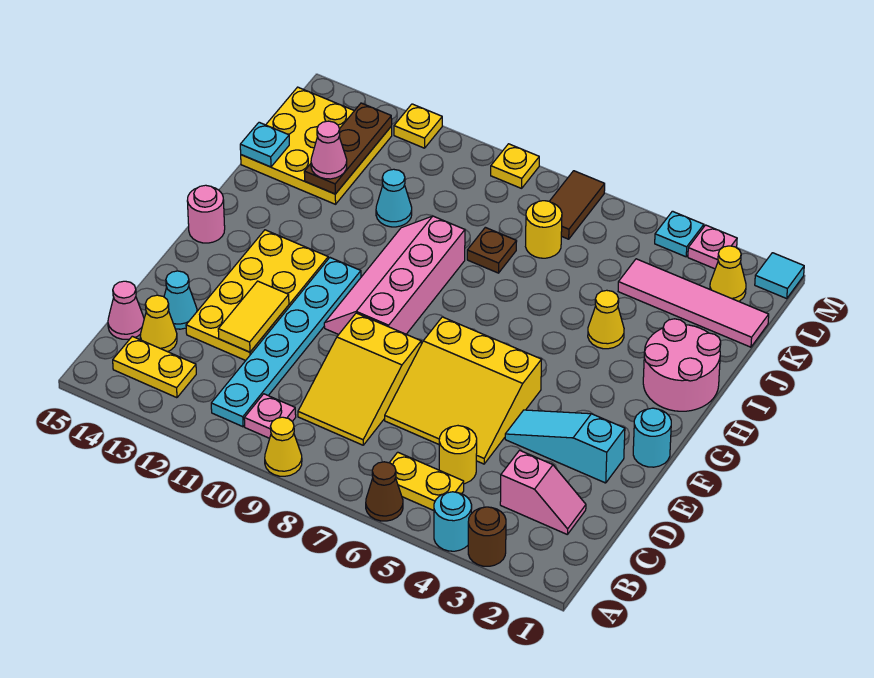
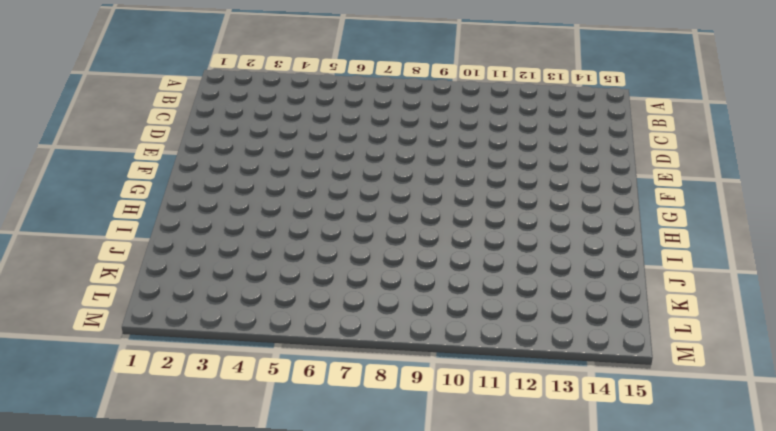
none -> brown round brick A3 level 1
none -> cyan round brick A4 level 1
none -> brown cone A6 level 1
none -> yellow cone A9 level 1

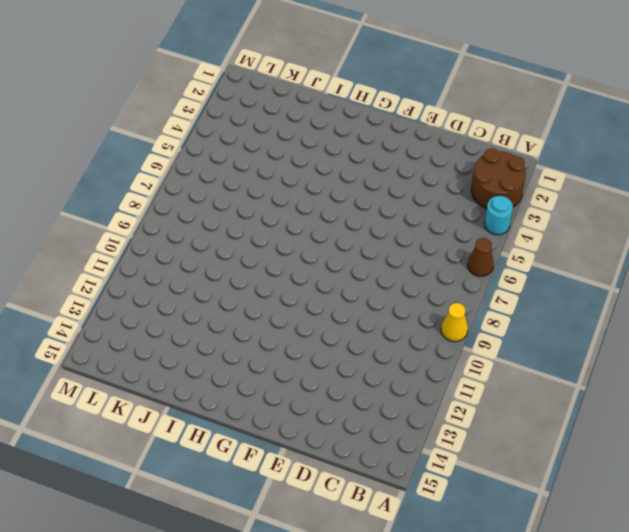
brown round brick A2:B3 level 1 -> brown round brick A3 level 1
none -> yellow plate B5:B6 level 1
none -> pink plate B10 level 1
none -> cyan plate B11:G11 level 1
none -> yellow plate B13:B14 level 1

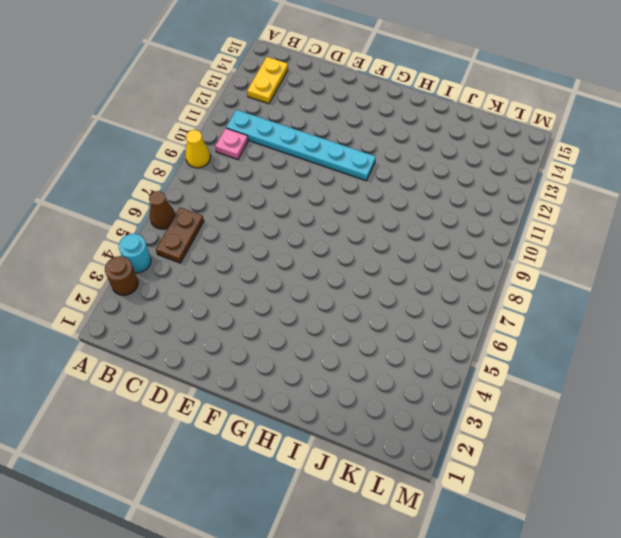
brown plate B5:B6 level 1 -> yellow plate B5:B6 level 1
none -> pink slope C2:C3 level 1 top 3
none -> yellow round brick C5 level 1
none -> yellow slope C8:E9 level 1 top E
none -> yellow cone C14 level 1

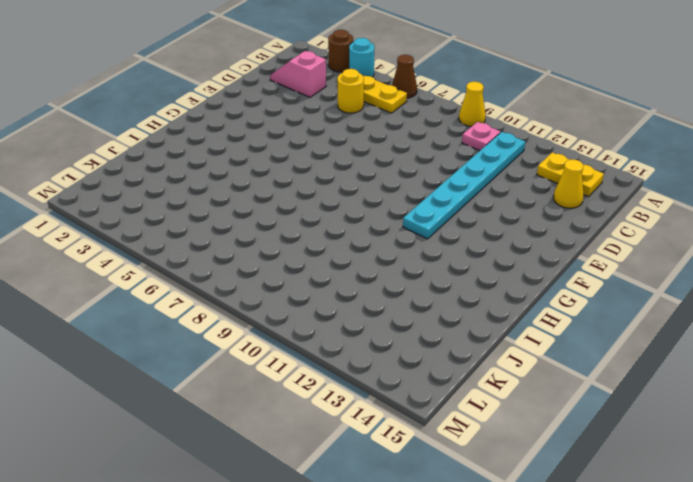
none -> yellow slope C8:E9 level 1 top E
none -> pink cone C15 level 1
none -> yellow slope D5:F7 level 1 top F
none -> yellow plate D12:G13 level 1

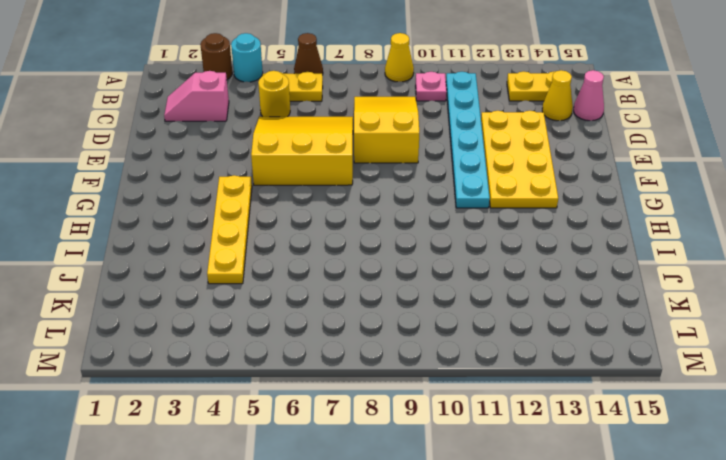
yellow plate G4:J4 level 1 -> yellow cone I4 level 1
none -> cyan cone D14 level 1
none -> cyan slope E2:E4 level 1 top 2
none -> cyan round brick F1 level 1
none -> pink slope F9:I10 level 1 top 9

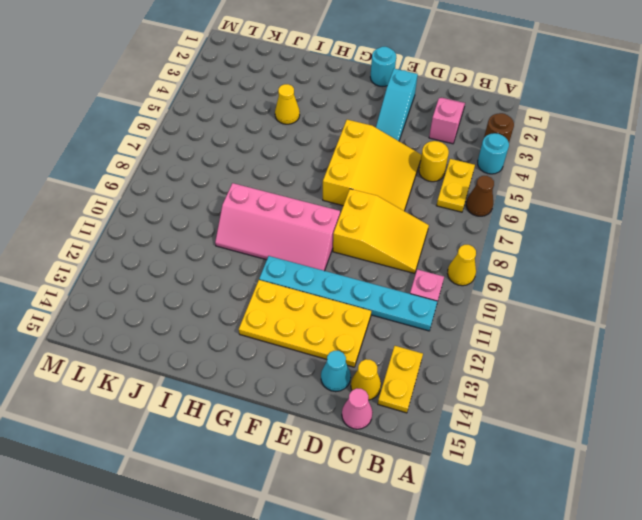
none -> pink round brick G15 level 1
none -> pink round brick H1:I2 level 1
none -> brown plate J8 level 1
none -> cyan cone J11 level 1

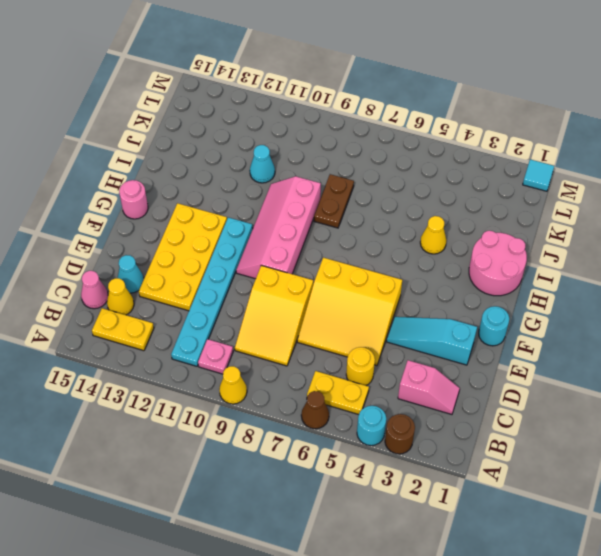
brown plate I8:J8 level 1 -> brown plate J8 level 1
none -> yellow plate J13:L15 level 1
none -> pink tile K1:K4 level 1
none -> yellow round brick K7 level 1
none -> yellow cone L2 level 1

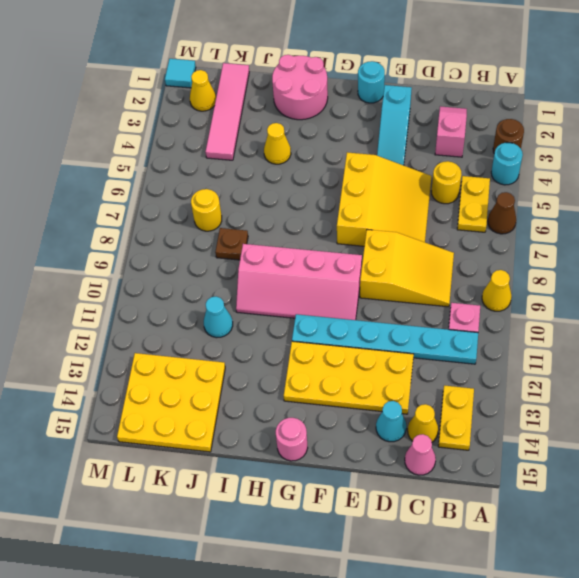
none -> brown tile L7:M7 level 1
none -> pink plate M3 level 1
none -> cyan plate M4 level 1
none -> yellow plate M9 level 1

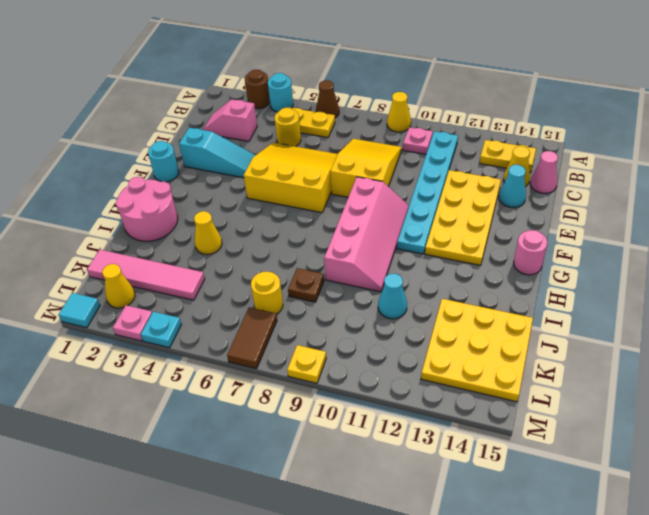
none -> yellow plate M12 level 1
none -> yellow tile D12:E12 level 2
none -> brown plate J13:L13 level 2
none -> cyan plate J15 level 2

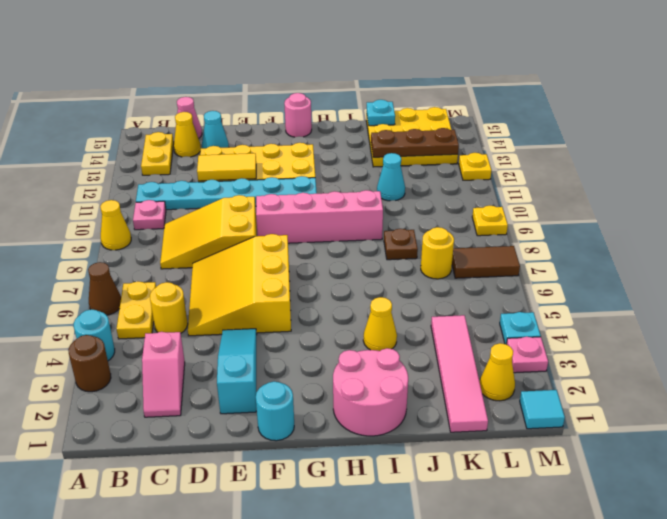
none -> pink cone J13 level 3

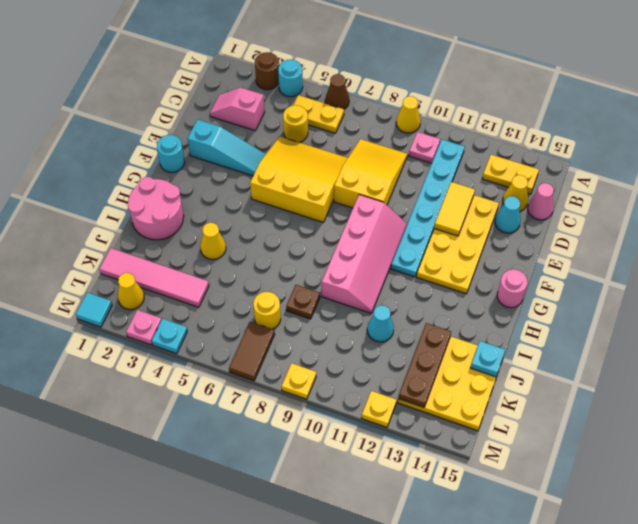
none -> pink cone J13 level 3

